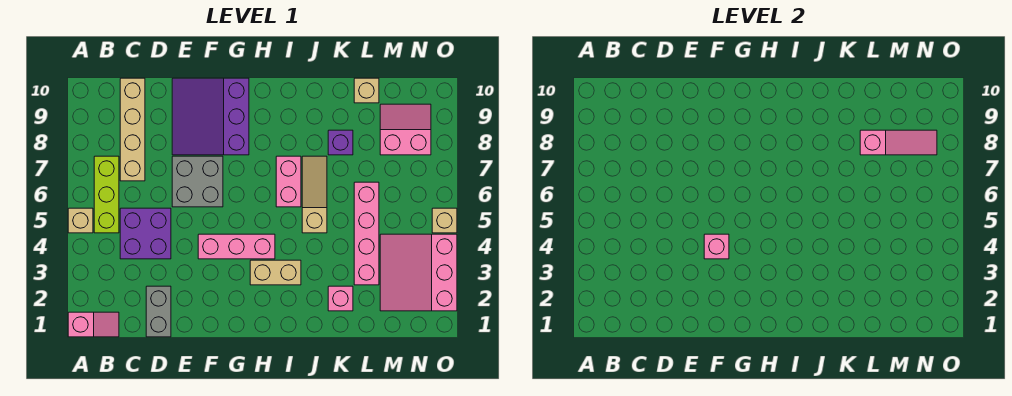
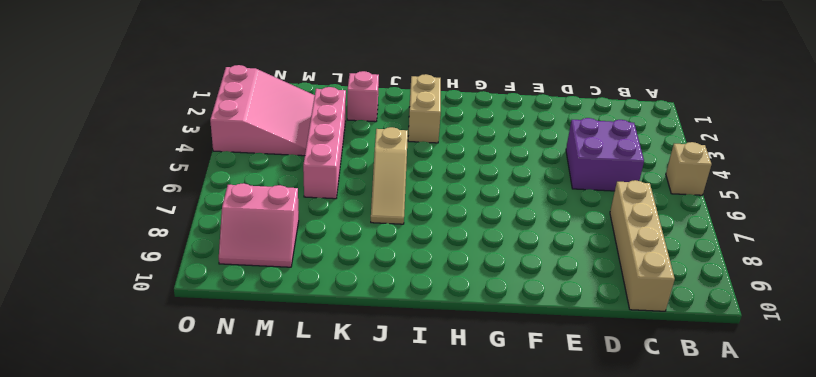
tan brick I2:I3 level 1 -> tan brick H3:I3 level 1
none -> pink slope A1:B1 level 1 top A
none -> lime brick B5:B7 level 1
none -> grey brick D1:D2 level 1

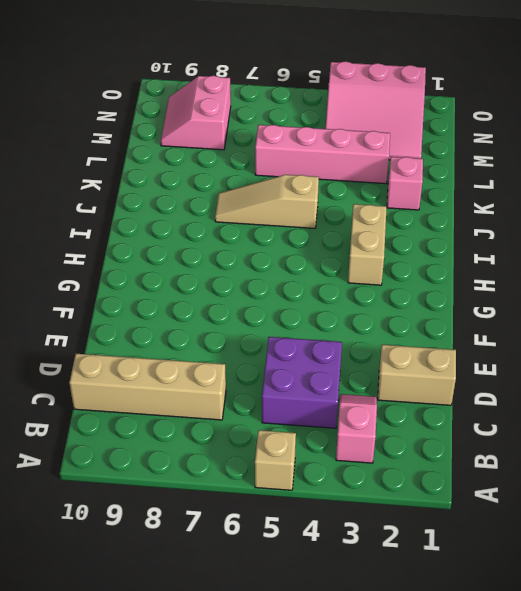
pink slope B3:C3 level 1 top B -> pink slope A1:B1 level 1 top A
tan brick D1:D2 level 1 -> grey brick D1:D2 level 1
none -> lime brick B5:B7 level 1
none -> grey brick E6:F7 level 1
none -> purple slope E8:G10 level 1 top G

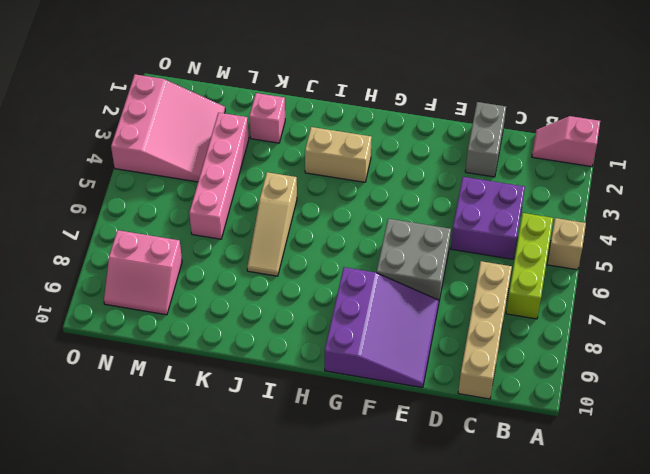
none -> pink brick F4:H4 level 1
none -> pink brick I6:I7 level 1
none -> purple brick K8 level 1

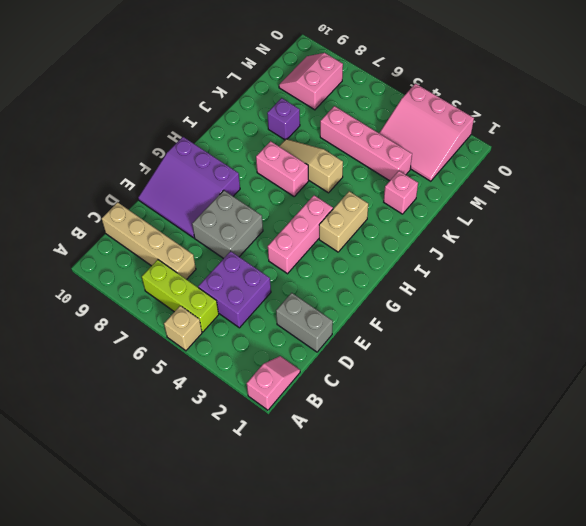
none -> tan brick L10 level 1
none -> tan brick O5 level 1
none -> pink brick F4 level 2

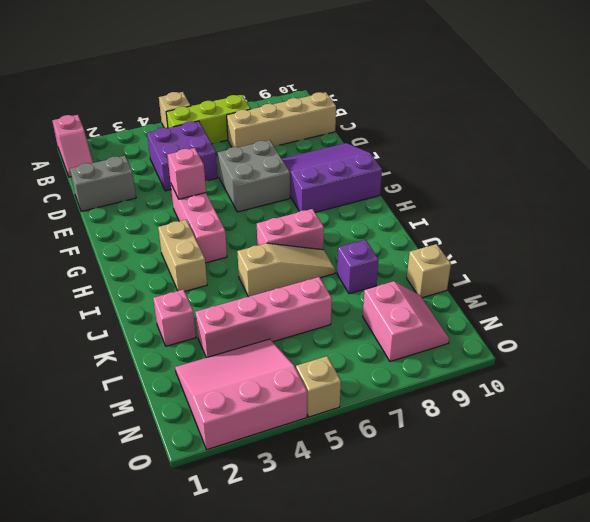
none -> pink slope L8:N8 level 2 top L

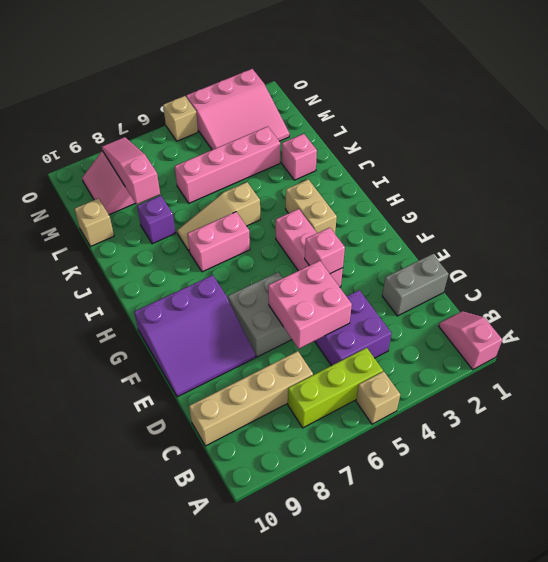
pink brick D5:E6 level 2 -> none

